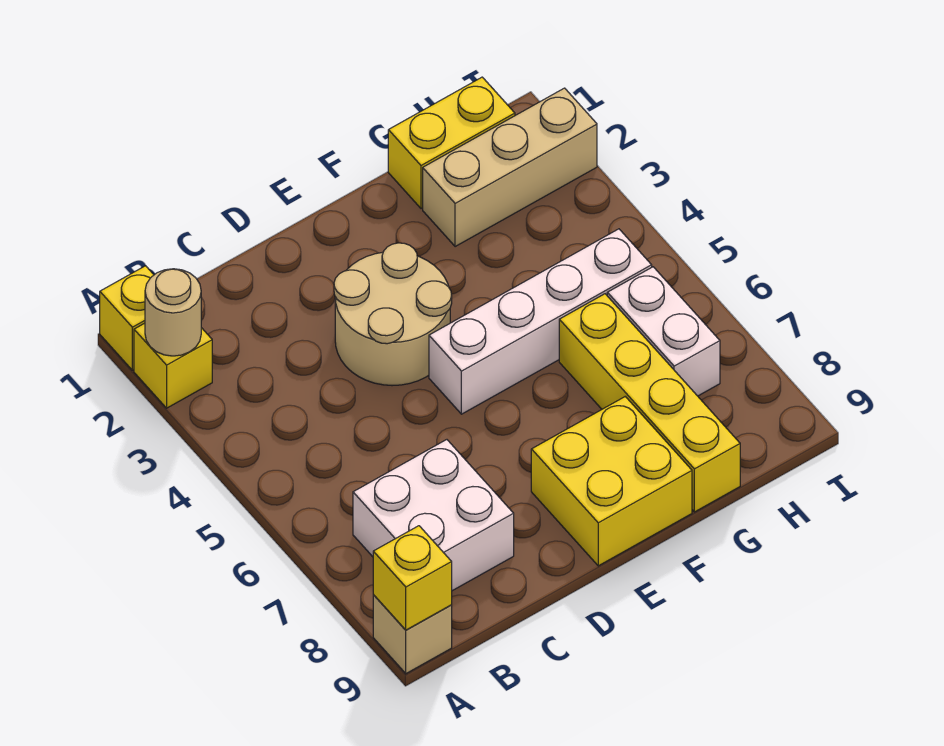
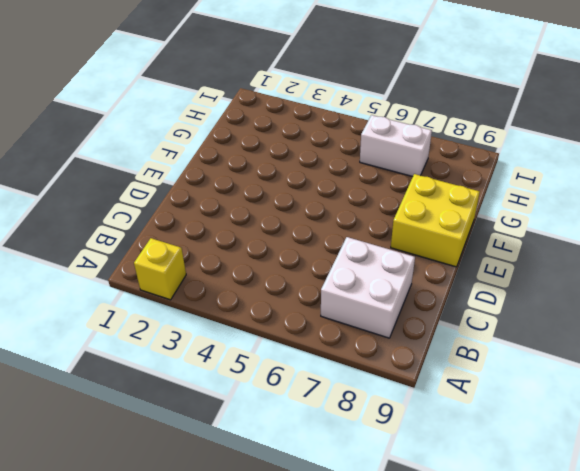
none -> yellow brick A1 level 1
none -> tan brick A9 level 1
none -> tan round brick D3:E4 level 1

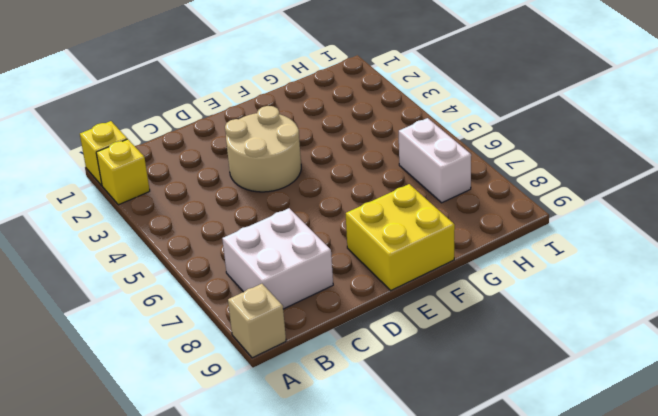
none -> white brick E5:H5 level 1
none -> yellow brick G1:H1 level 1
none -> tan brick G2:I2 level 1

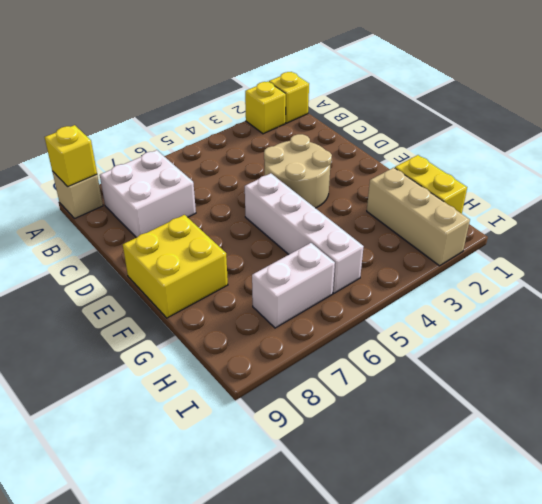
none -> yellow brick G6:G9 level 1
none -> tan round brick A2 level 2

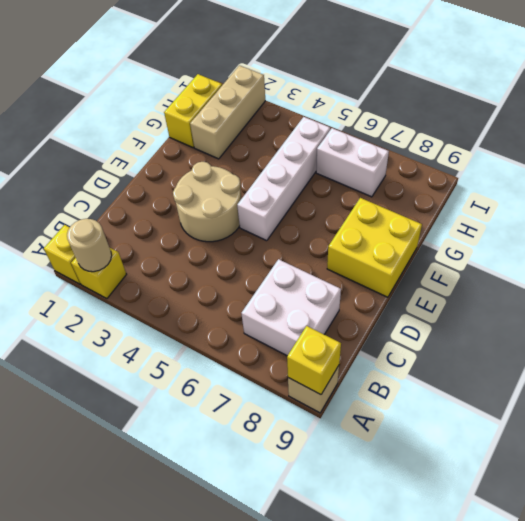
none -> yellow brick G6:G9 level 1

